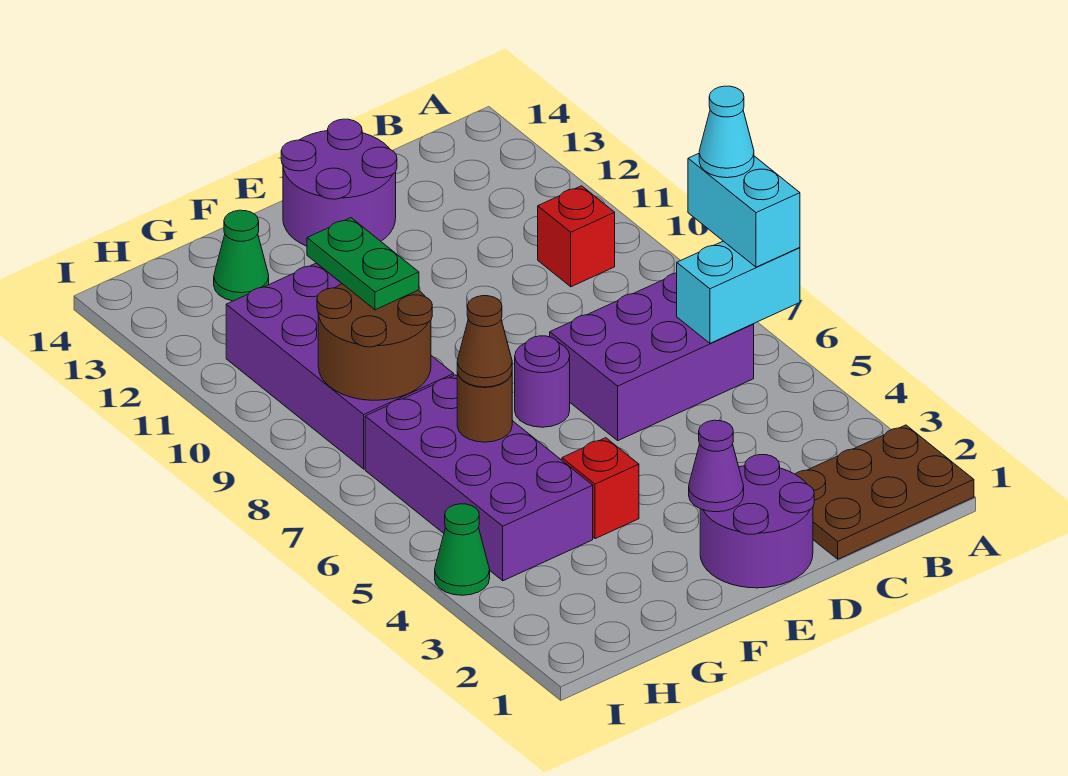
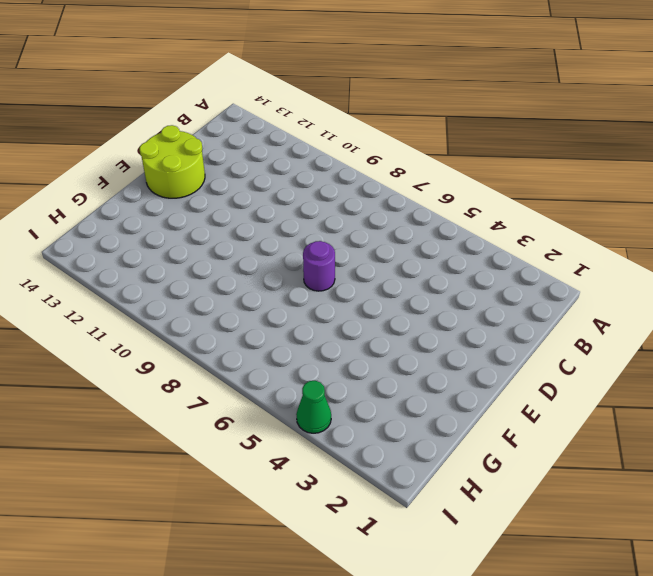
lime round brick D13:E14 level 1 -> purple round brick D13:E14 level 1
none -> brown plate A1:C2 level 1
none -> purple brick B6:D7 level 1
none -> red brick B10 level 1

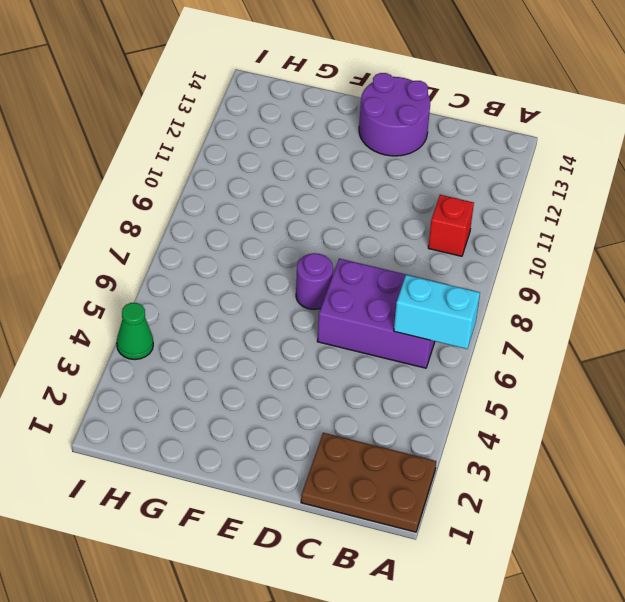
none -> purple round brick D1:E2 level 1
none -> red brick F4 level 1
none -> purple brick G4:H7 level 1

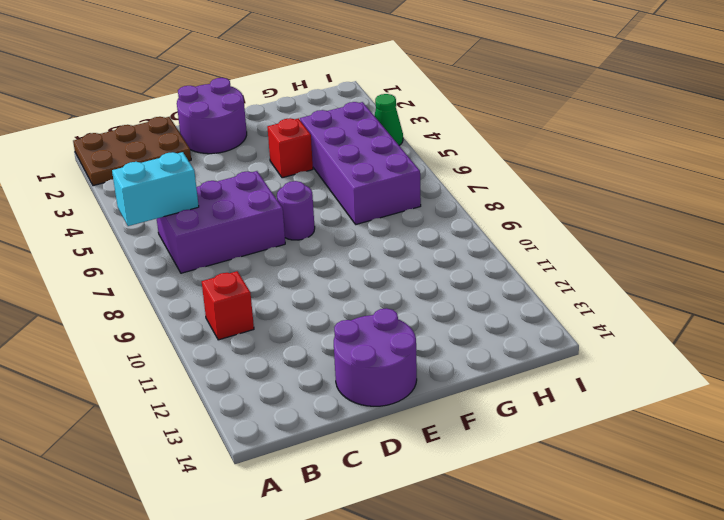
none -> purple brick G8:H11 level 1
none -> green cone G13 level 1
none -> purple cone E2 level 2

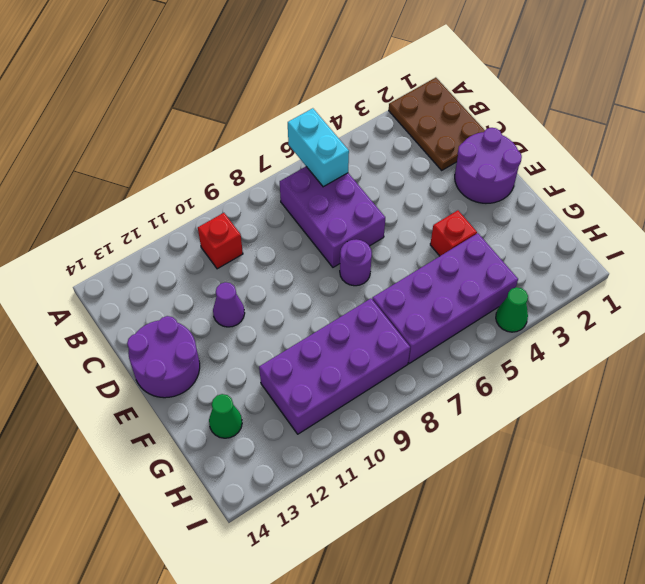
purple cone D11 level 1 -> purple cone E2 level 2
none -> brown round brick G6 level 2
none -> brown round brick G8:H9 level 2
none -> cyan brick A6:A7 level 3

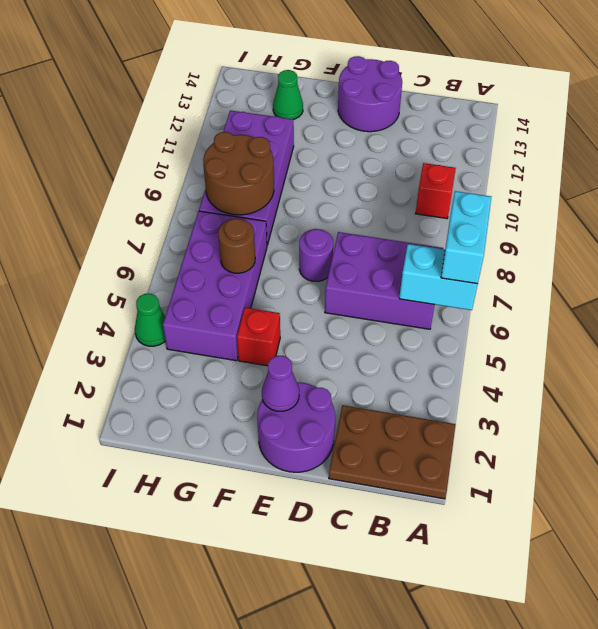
none -> brown cone G6 level 3
none -> green plate G9:G10 level 3
none -> cyan cone A7 level 4

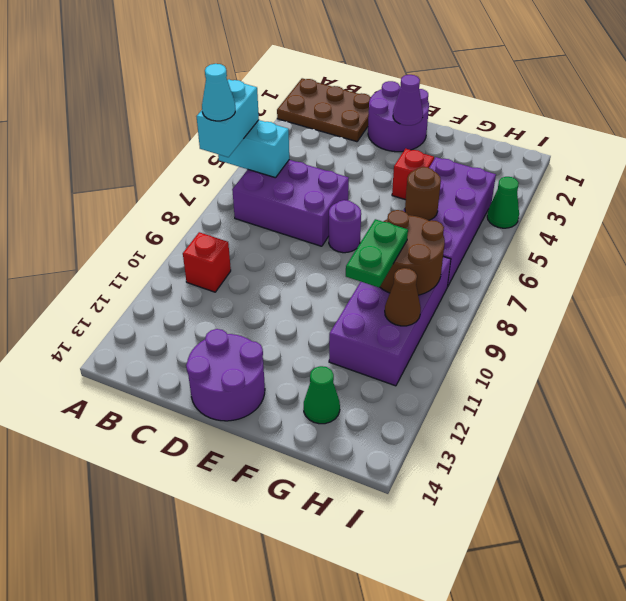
brown cone H10 level 2 -> brown cone G6 level 3

